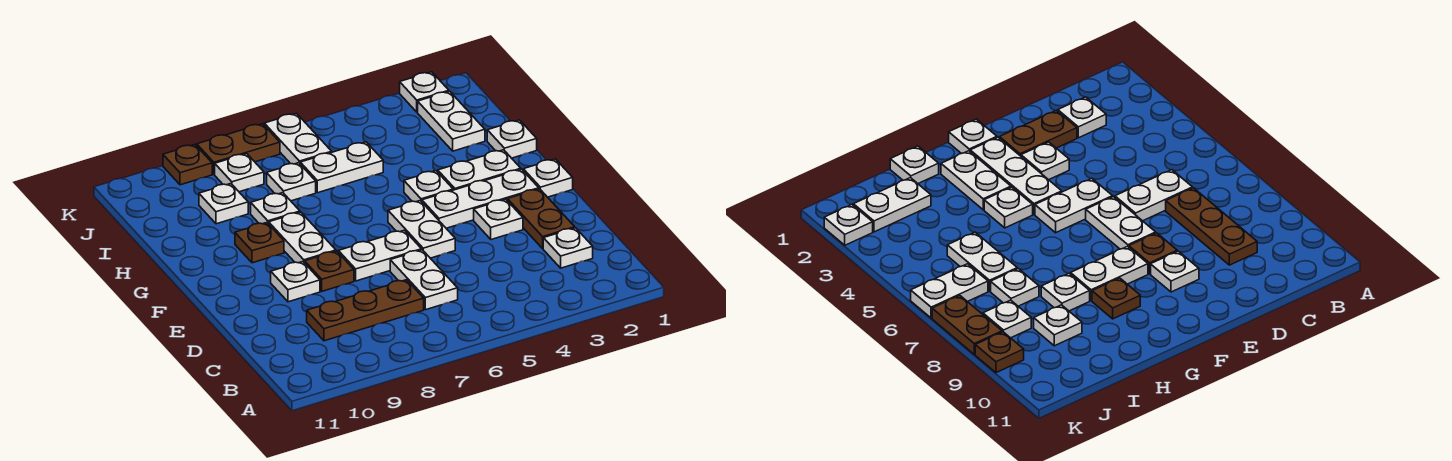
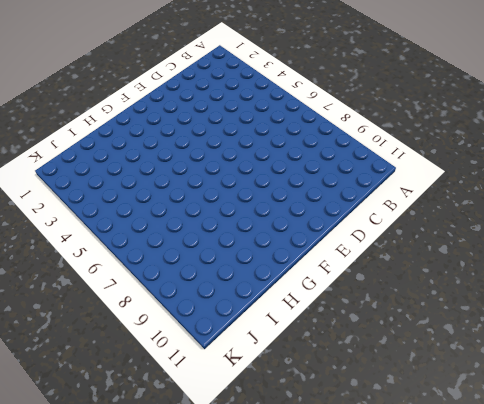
none -> white plate C2 level 1
none -> white plate C6:D6 level 1
none -> brown plate C7:C9 level 1

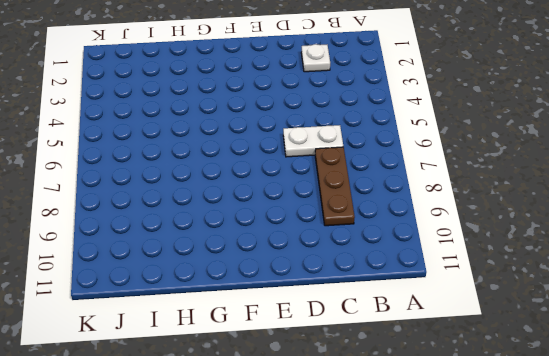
none -> brown plate D2:E2 level 1
none -> white plate E3 level 1
none -> white plate E5:F5 level 1

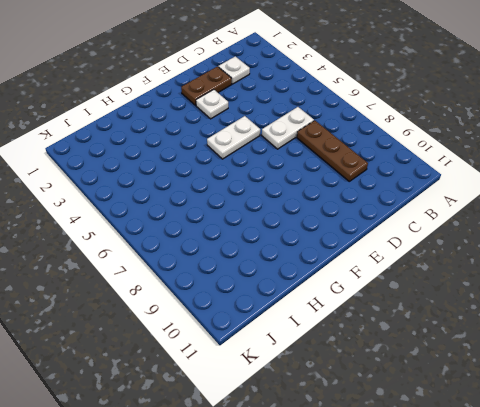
none -> white plate E6:E7 level 1
none -> brown plate E8 level 1
none -> white plate E9 level 1

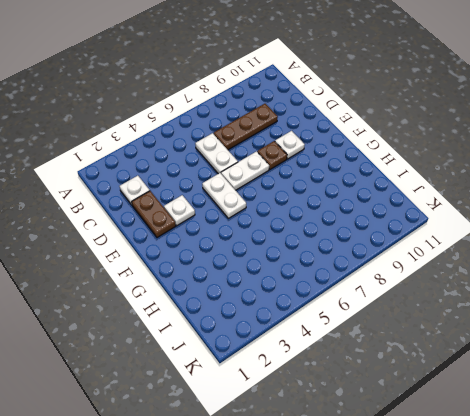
none -> white plate F1 level 1
none -> white plate F2:F4 level 1
none -> white plate F8:G8 level 1

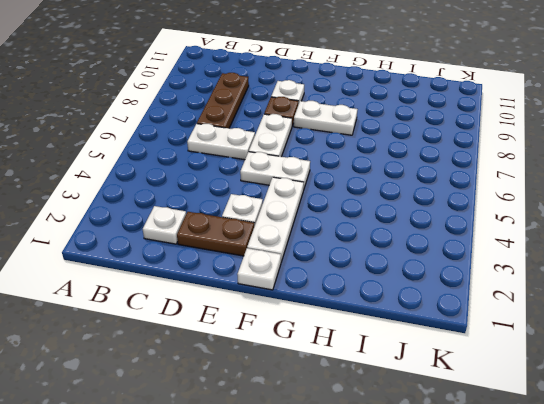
none -> white plate G2:G3 level 1
none -> white plate G4 level 1
none -> brown plate G9 level 1

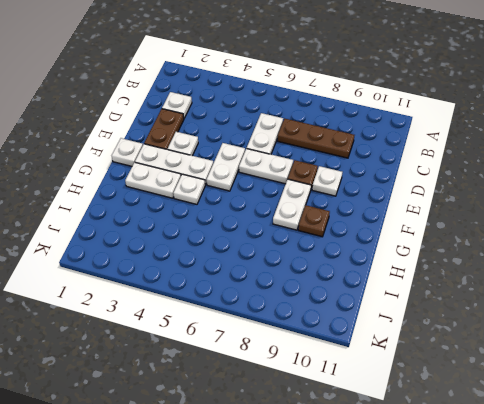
none -> white plate H1 level 1
none -> white plate H8 level 1
none -> white plate I2:J2 level 1

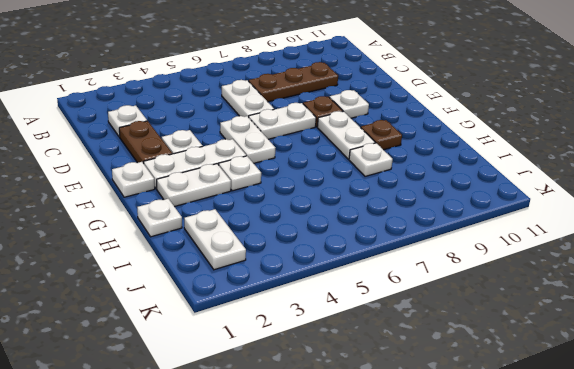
none -> white plate I5:I6 level 1
none -> white plate I7 level 1
none -> white plate I9 level 1

